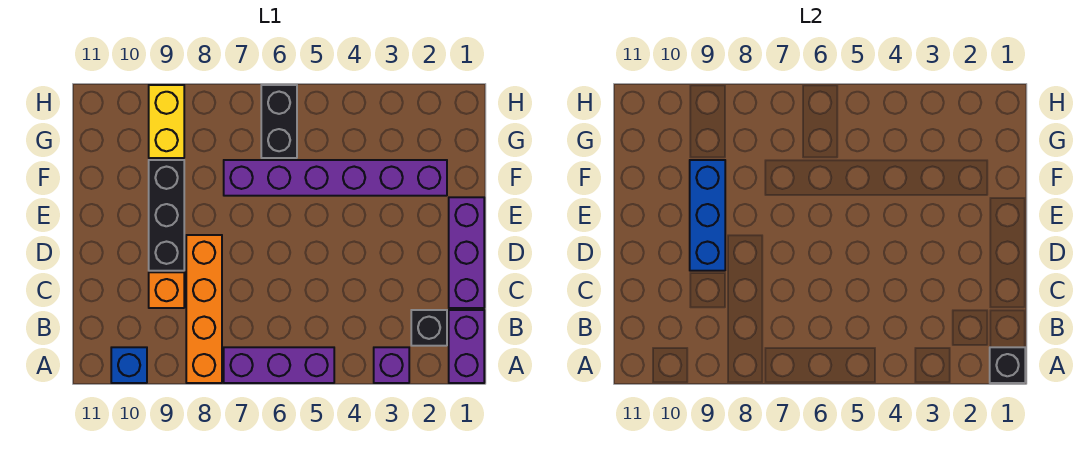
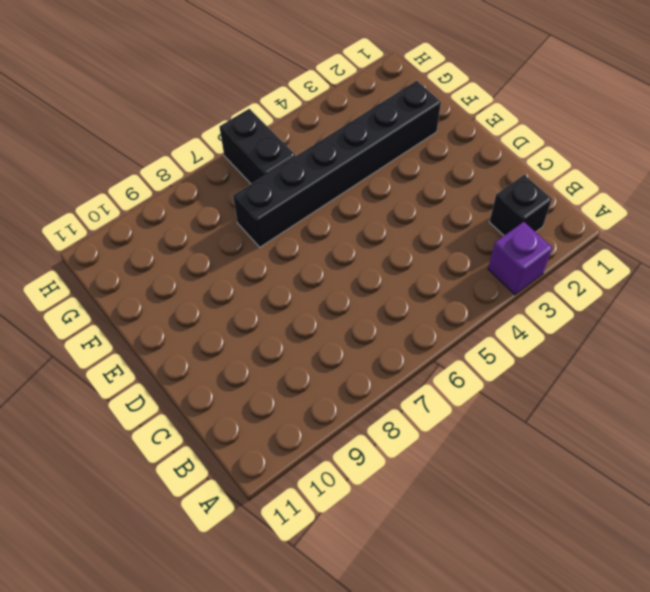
black brick F2:F7 level 1 -> purple brick F2:F7 level 1
none -> purple brick A1:B1 level 1
none -> purple brick A5:A7 level 1
none -> orange brick A8:D8 level 1

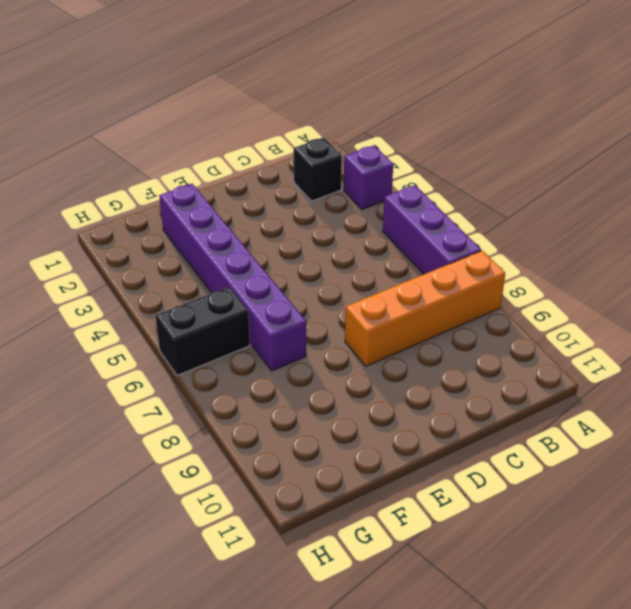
none -> purple brick A1:B1 level 1
none -> blue brick A10 level 1
none -> purple brick C1:E1 level 1

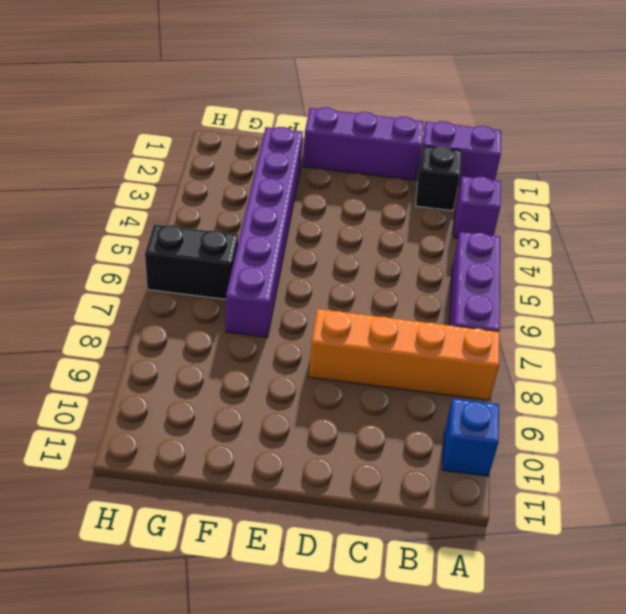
none -> orange brick C9 level 1
none -> black brick D9:F9 level 1
none -> yellow brick G9:H9 level 1

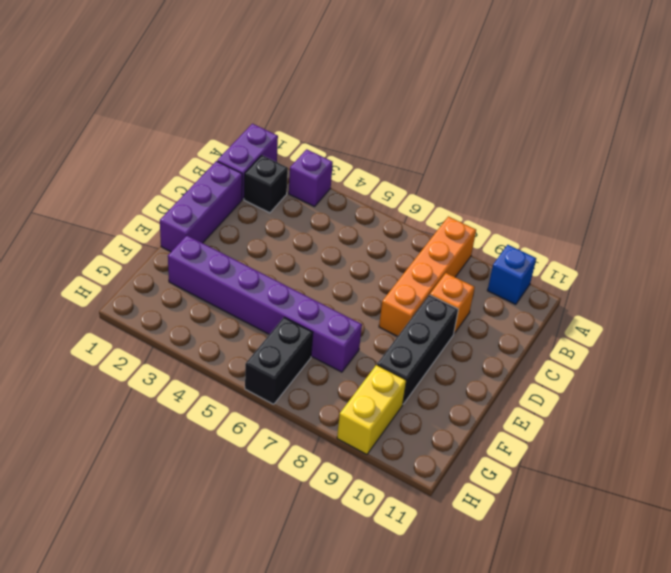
none -> purple brick A5:A7 level 1
none -> black brick A1 level 2
none -> blue brick D9:F9 level 2

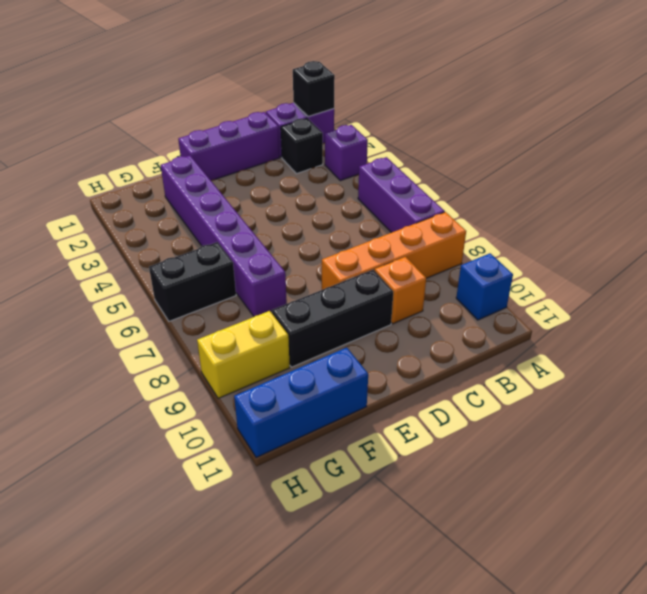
blue brick F11:H11 level 1 -> blue brick D9:F9 level 2

